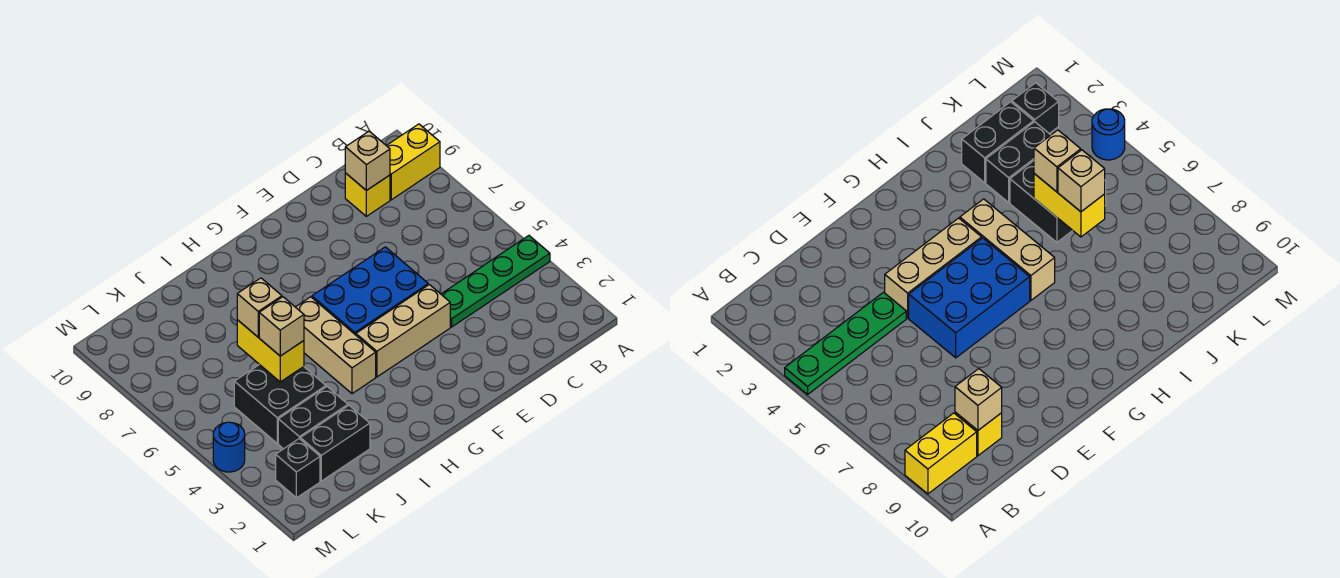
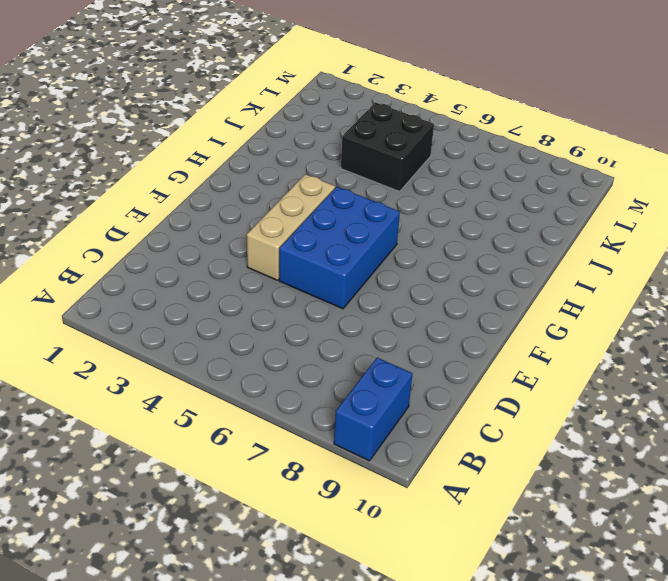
blue brick A9:B9 level 1 -> yellow brick A9:B9 level 1
none -> green plate A4:D4 level 1
none -> yellow brick C9 level 1
none -> tan brick H4:H6 level 1

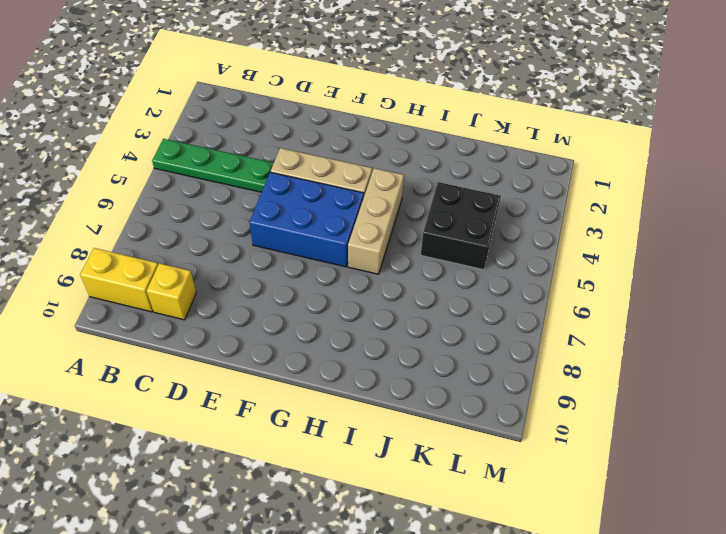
none -> black brick J2:K2 level 1
none -> black brick J3:K3 level 1
none -> black brick L2 level 1

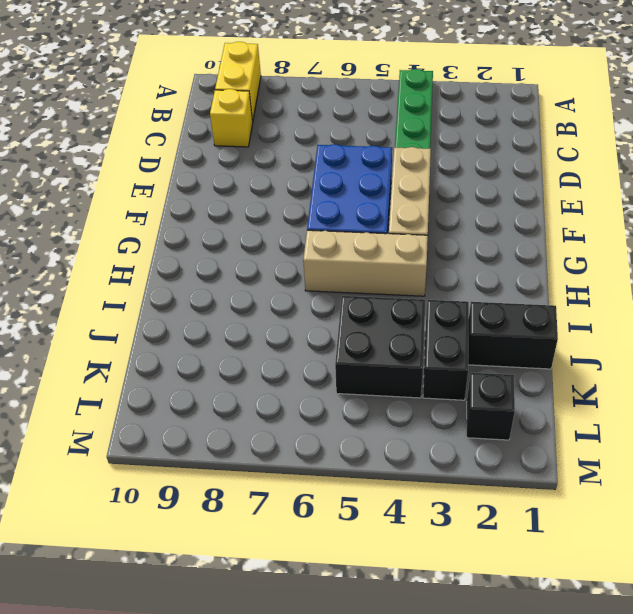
black brick J1:J2 level 1 -> black brick J2:K2 level 1
none -> blue round brick M4 level 1
none -> tan brick C9 level 2
none -> yellow brick J5:J6 level 2

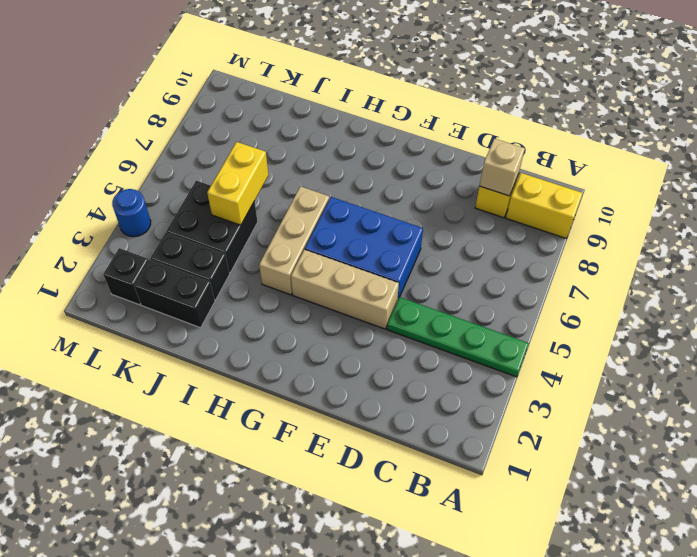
none -> tan brick J5 level 3
none -> tan brick J6 level 3

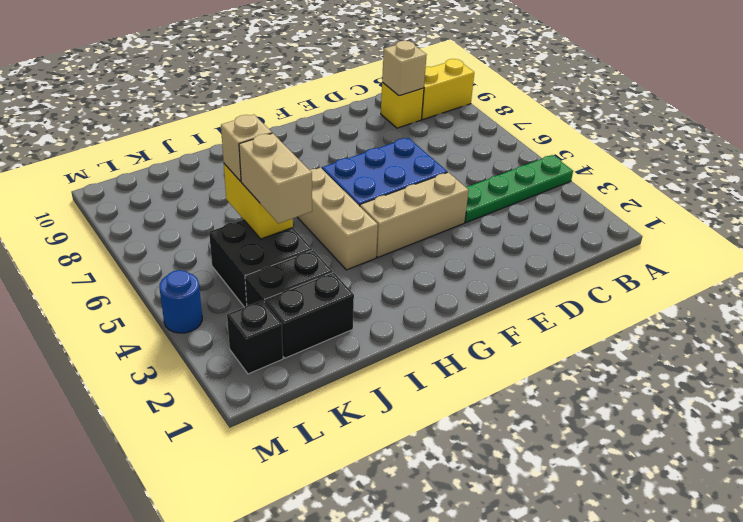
tan brick J4:J5 level 3 -> tan brick J5 level 3

